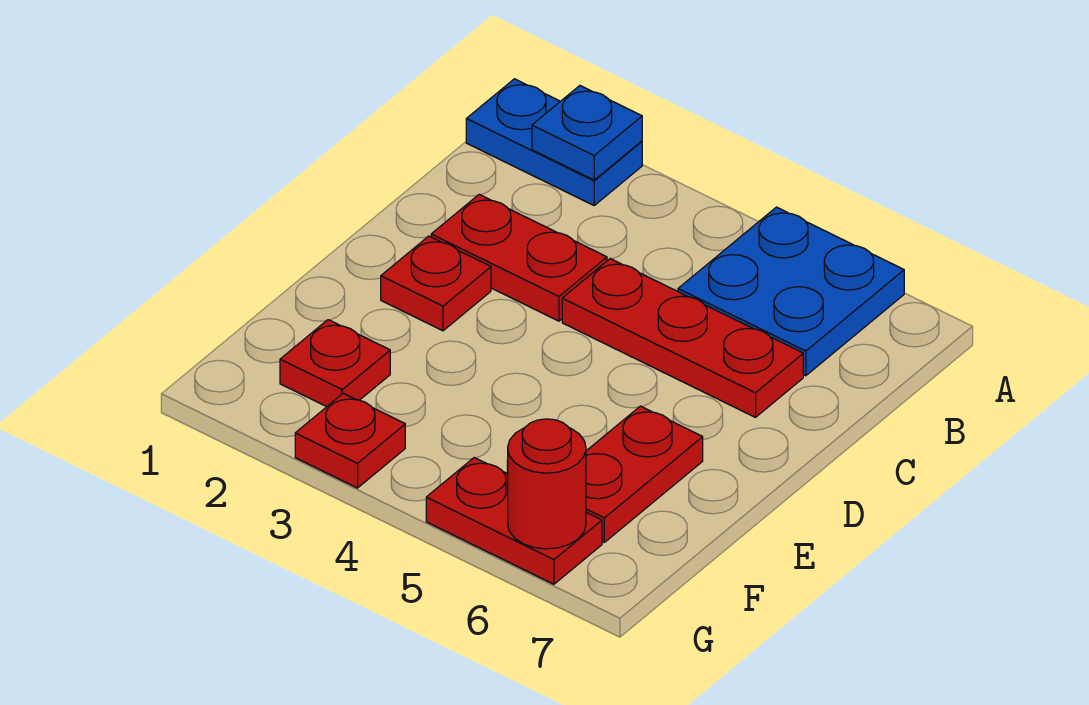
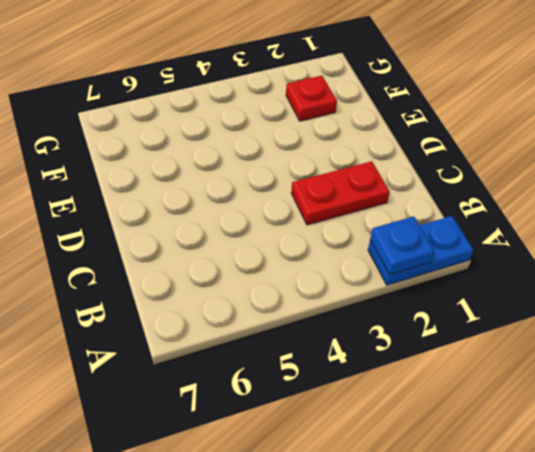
none -> blue plate A5:B6 level 1
none -> red plate C4:C6 level 1

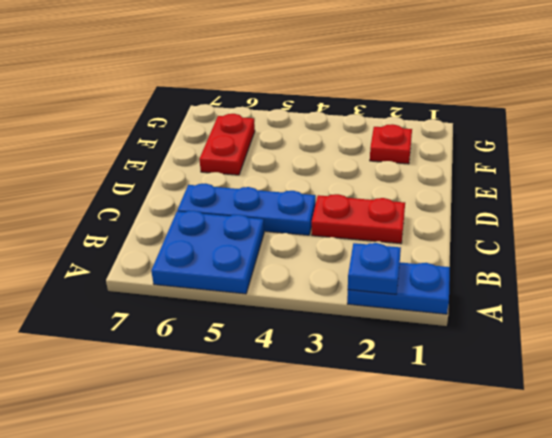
blue plate C4:C6 level 1 -> red plate C4:C6 level 1
none -> red plate D2 level 1
none -> red plate G3 level 1

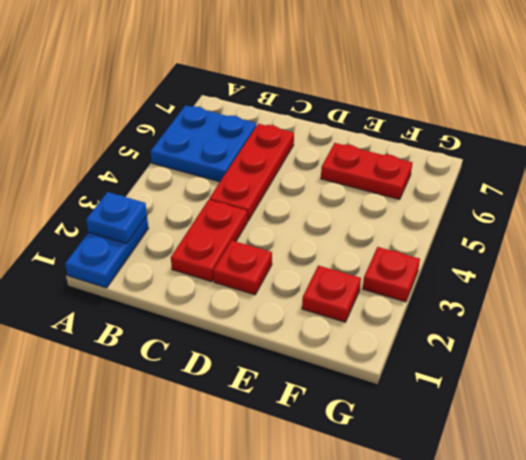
none -> red plate G5:G6 level 1
none -> red round brick G6 level 2

